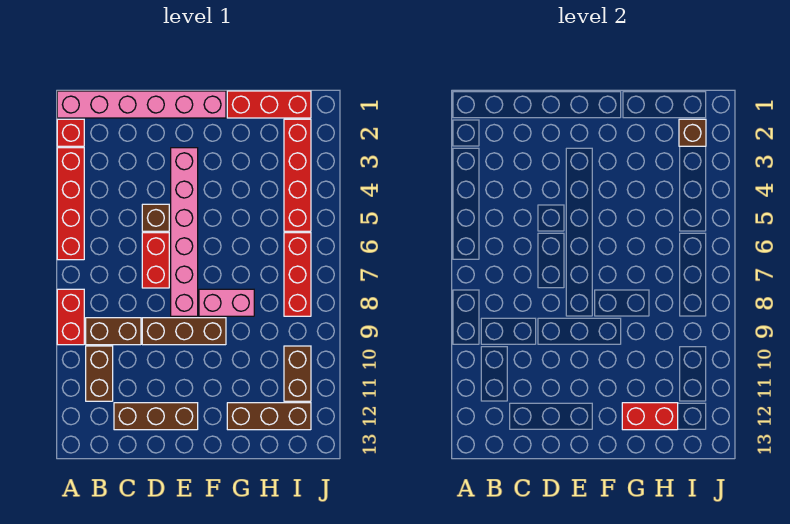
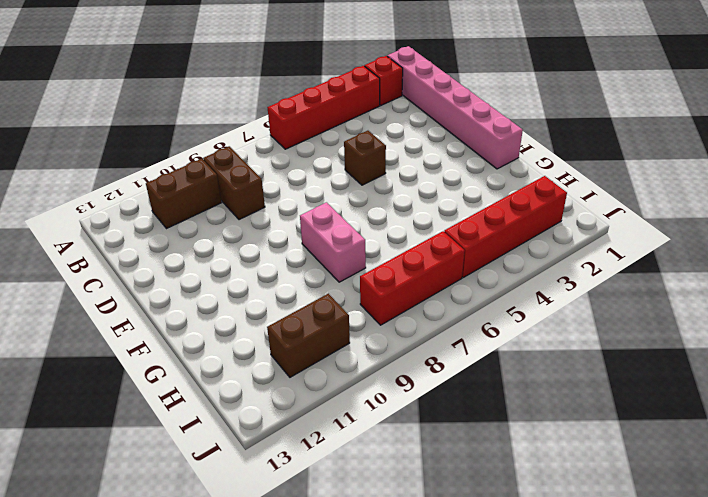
none -> red brick A8:A9 level 1
none -> brown brick C12:E12 level 1
none -> red brick D6:D7 level 1

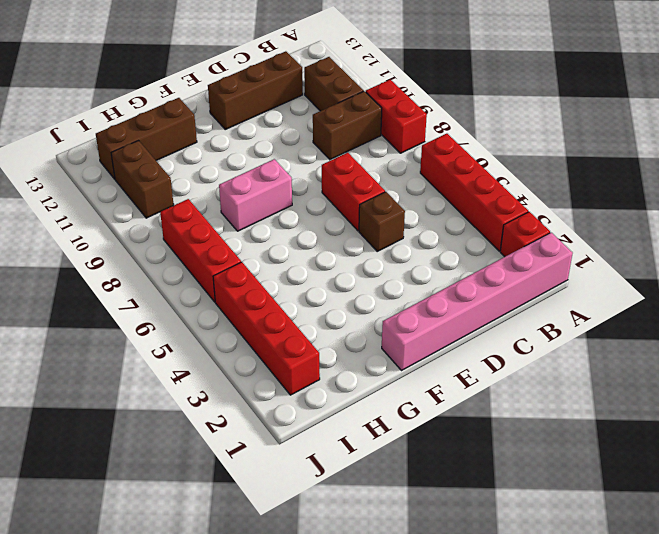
none -> brown brick D9:F9 level 1
none -> pink brick E3:E8 level 1
none -> red brick G1:I1 level 1

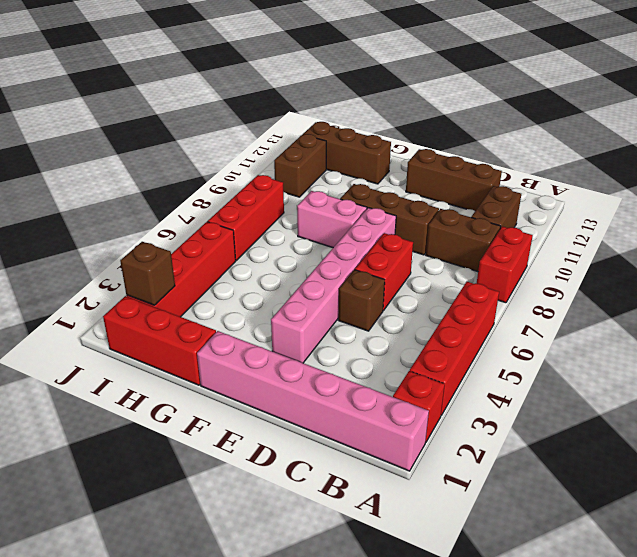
none -> red brick G12:H12 level 2

